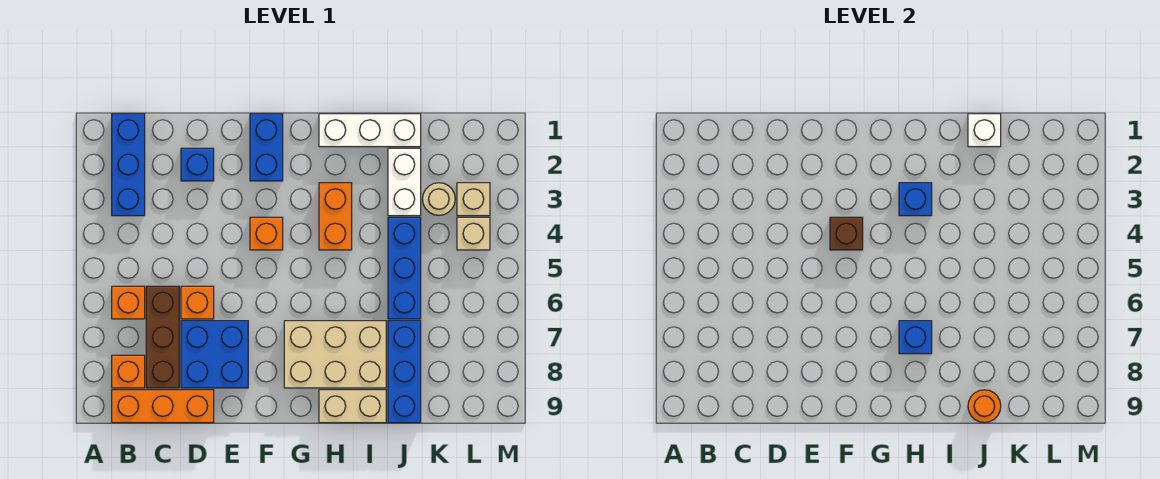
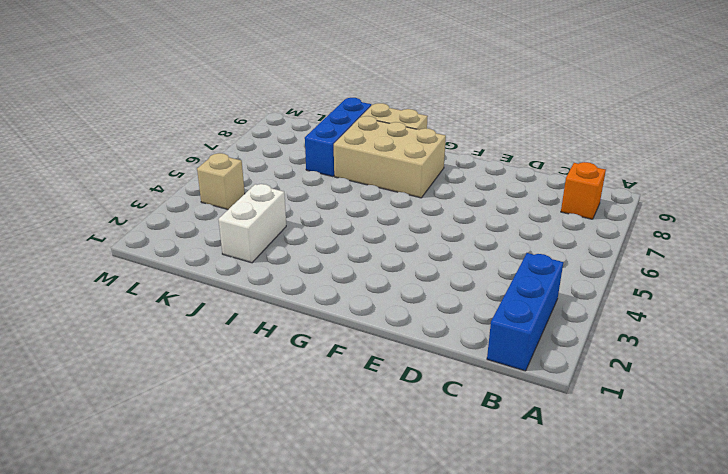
none -> orange brick B6 level 1
none -> orange brick B9:D9 level 1
none -> brown brick C6:C8 level 1

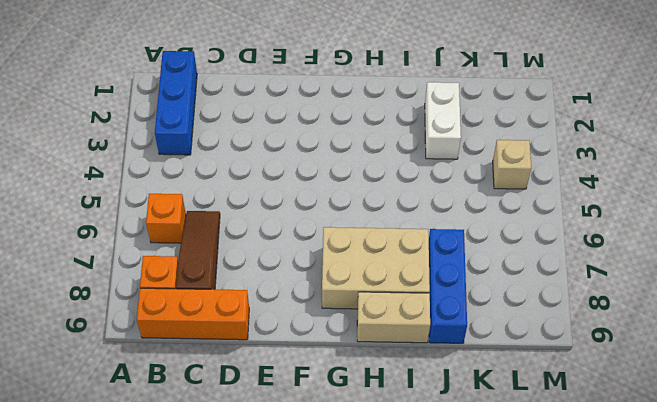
brown slope C6:C8 level 1 top 8 -> brown brick C6:C8 level 1
none -> blue brick D2 level 1
none -> orange brick D6 level 1
none -> blue brick D7:E8 level 1

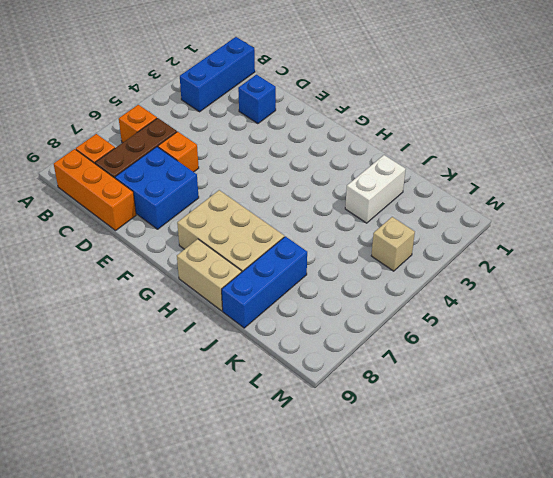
none -> blue brick F1:F2 level 1
none -> orange brick F4 level 1
none -> white brick H1:J1 level 1

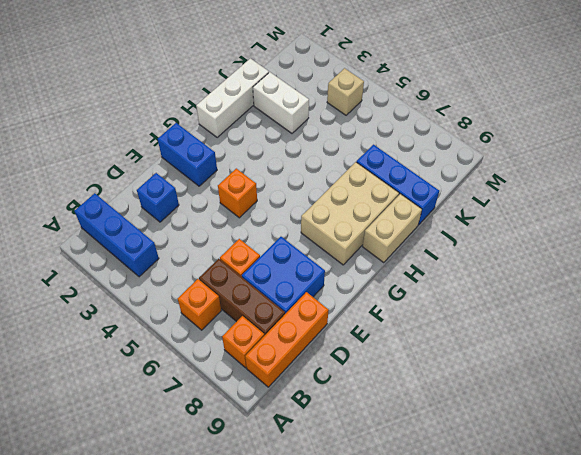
none -> orange brick H3:H4 level 1
none -> blue brick J4:J6 level 1
none -> tan round brick K3 level 1

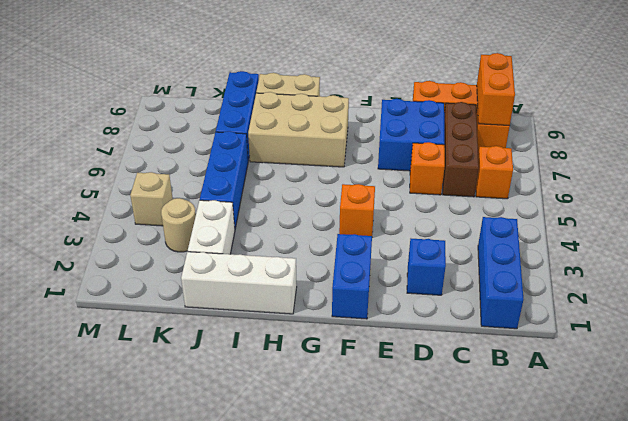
orange brick B8:B9 level 2 -> orange brick H3:H4 level 1
none -> tan brick L3 level 1
none -> brown brick F4 level 2
none -> blue brick H3 level 2

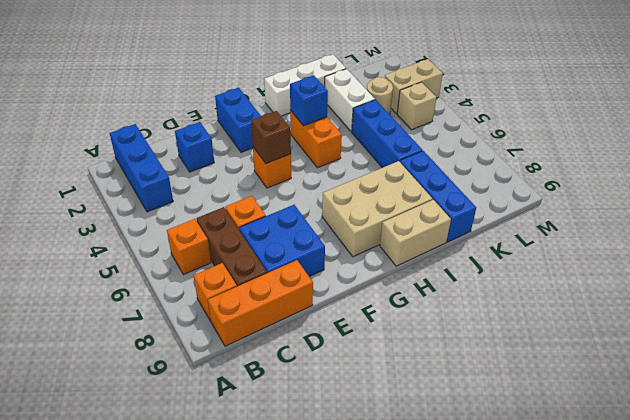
tan brick L3:M3 level 1 -> tan brick L3 level 1
none -> blue brick H7 level 2
none -> white brick J1 level 2
none -> orange round brick J9 level 2

